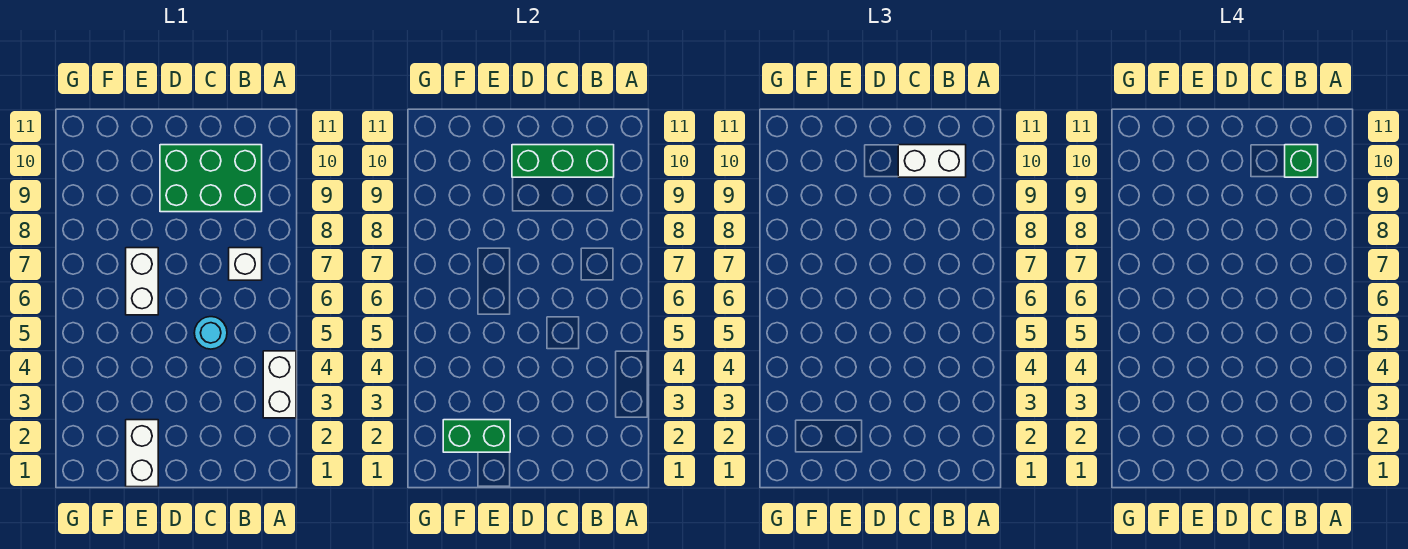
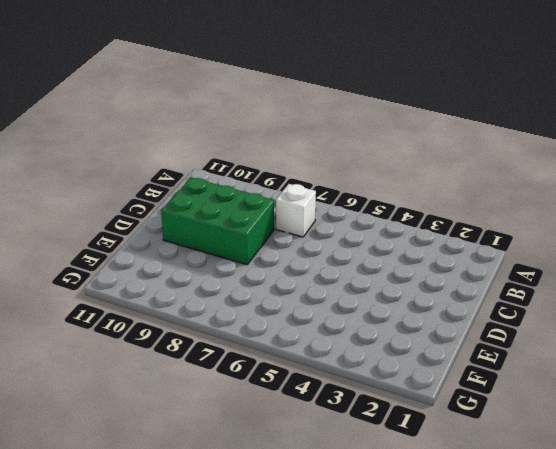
green brick C8:D10 level 1 -> green brick B9:D10 level 1
none -> white brick A3:A4 level 1
none -> cyan round brick C5 level 1

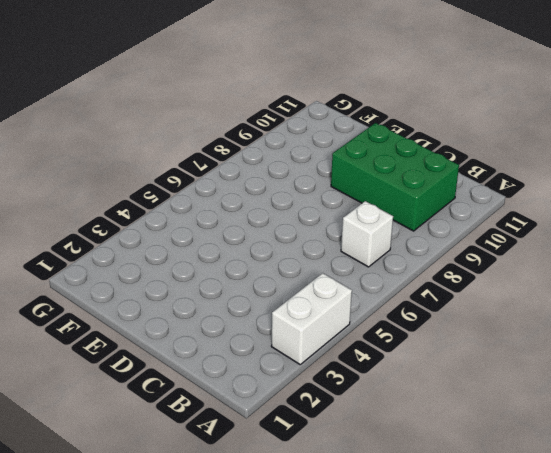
none -> cyan round brick C5 level 1
none -> white brick E1:E2 level 1

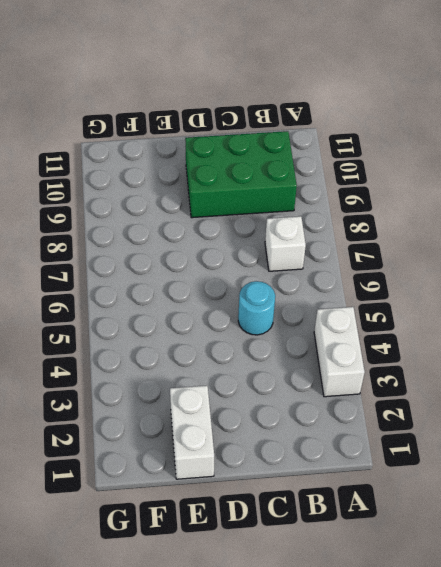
none -> white brick E6:E7 level 1
none -> green brick B10:D10 level 2

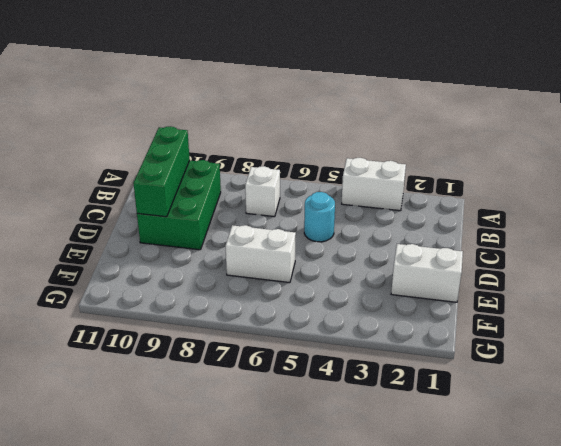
none -> green brick E2:F2 level 2
none -> white brick B10:C10 level 3

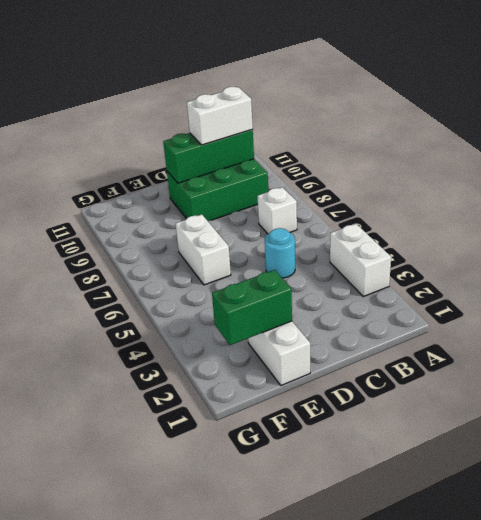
none -> green brick B10 level 4

